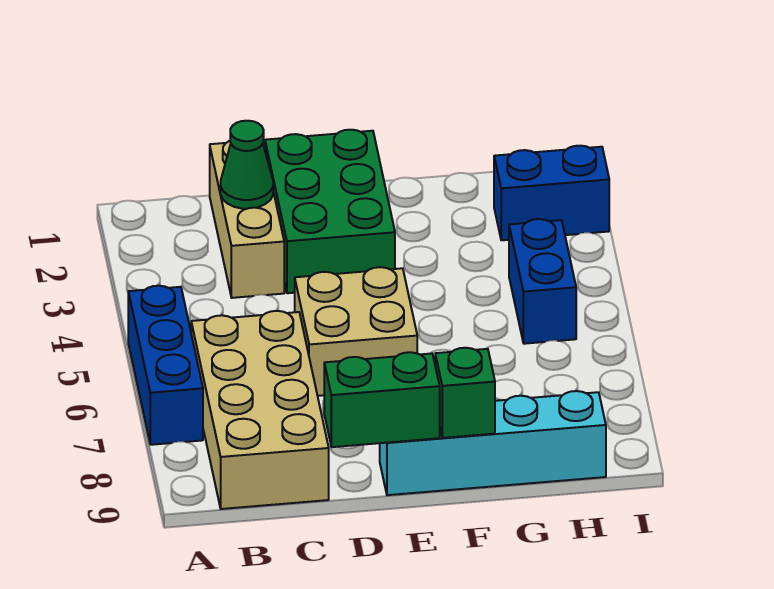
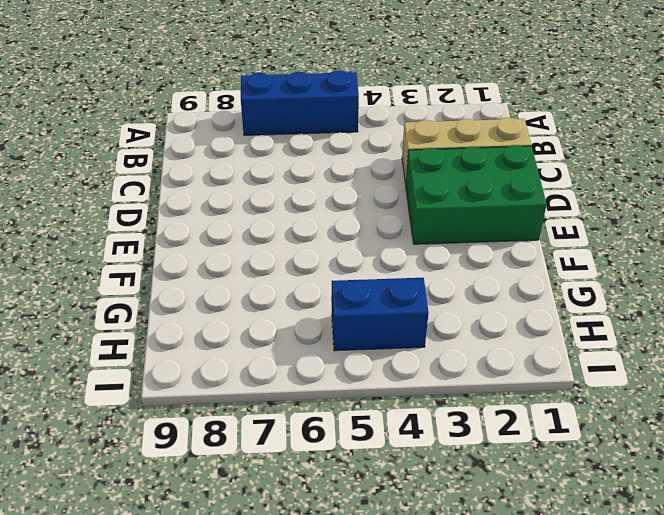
none -> tan brick B6:C9 level 1
none -> tan brick D5:E6 level 1

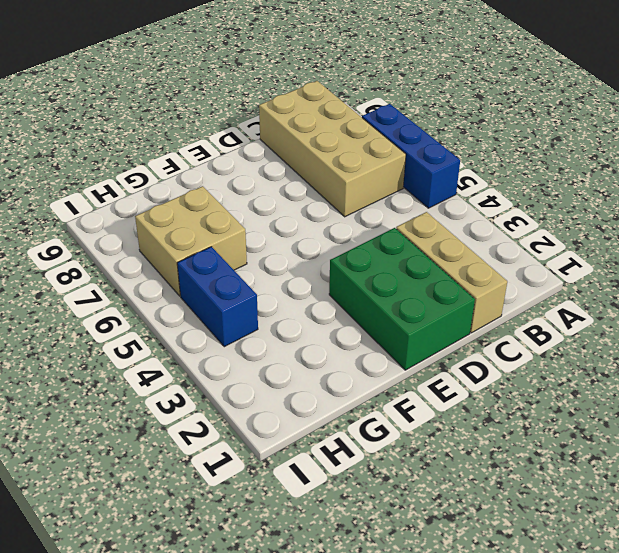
tan brick G6:H7 level 1 -> tan brick D5:E6 level 1
none -> cyan brick E9:H9 level 1
none -> blue brick H2:I2 level 1

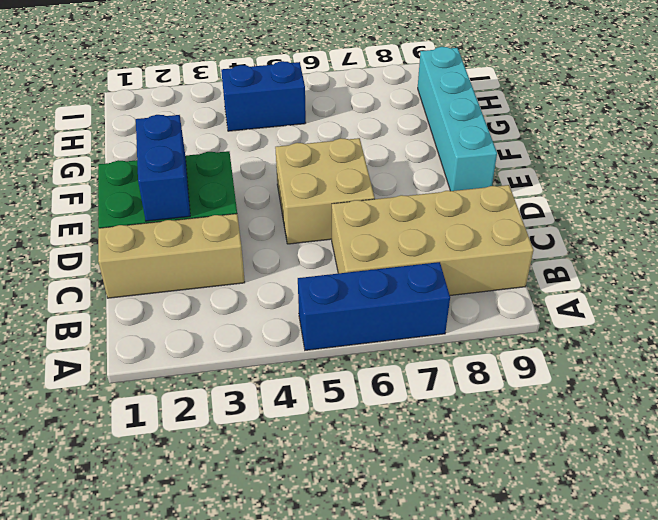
blue brick D2:E2 level 2 -> blue brick H2:I2 level 1
none -> green cone C2 level 2
none -> green brick D9:E9 level 2

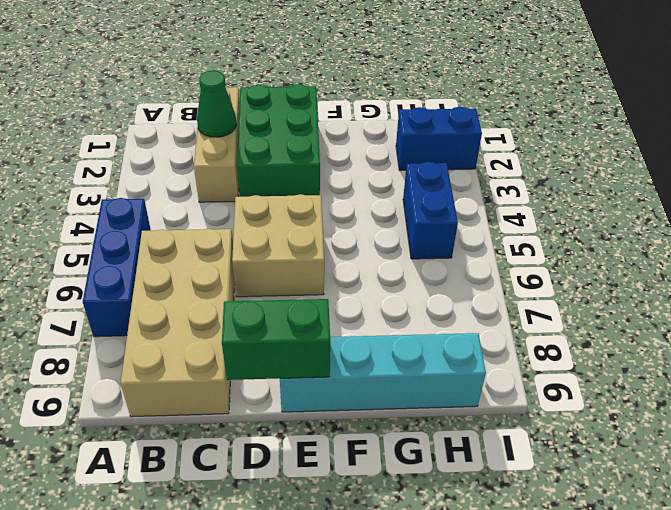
none -> green brick F9 level 2

